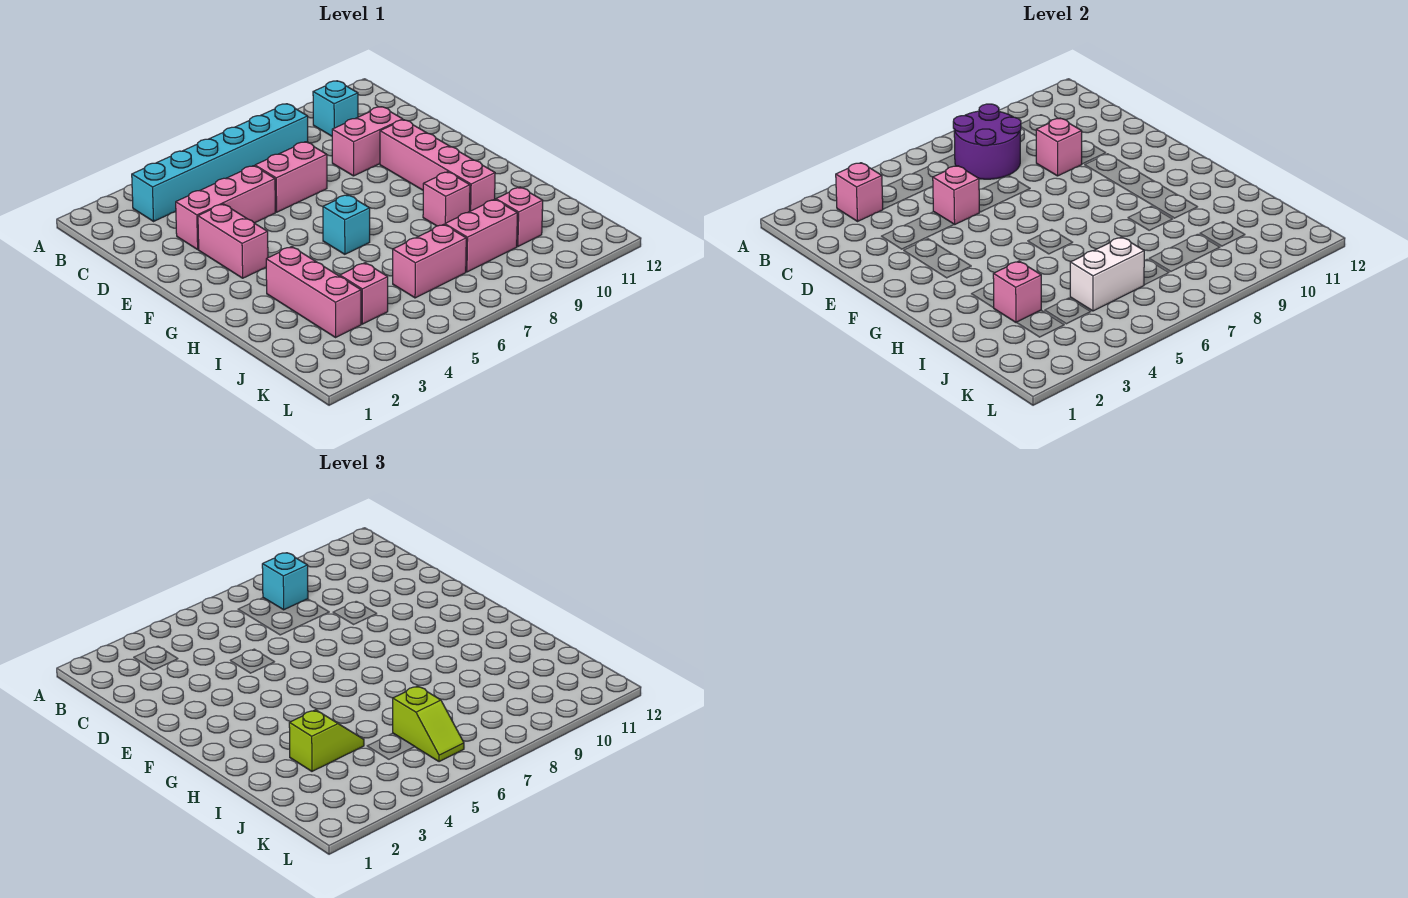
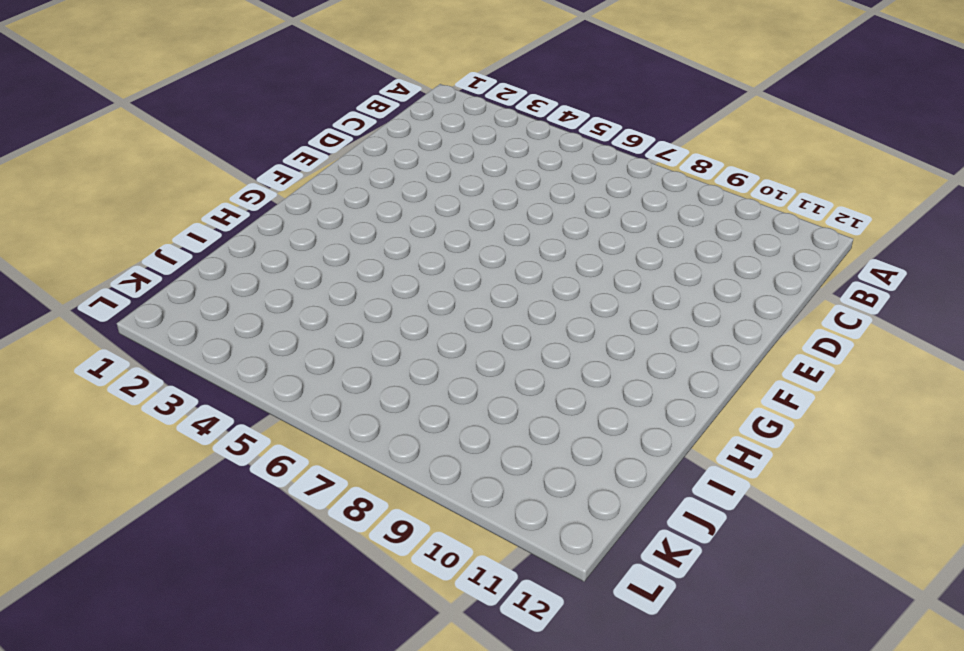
none -> cyan brick B3:B8 level 1
none -> cyan brick B10 level 1
none -> pink brick D3:D5 level 1

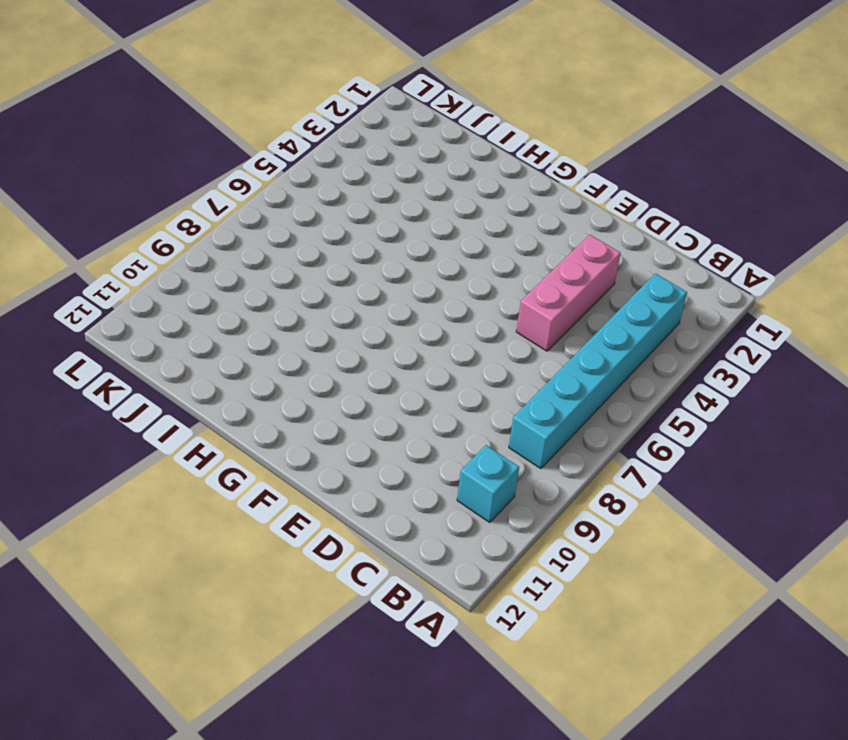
none -> pink brick D6:D7 level 1
none -> pink brick D9:D10 level 1
none -> pink brick E3:F3 level 1

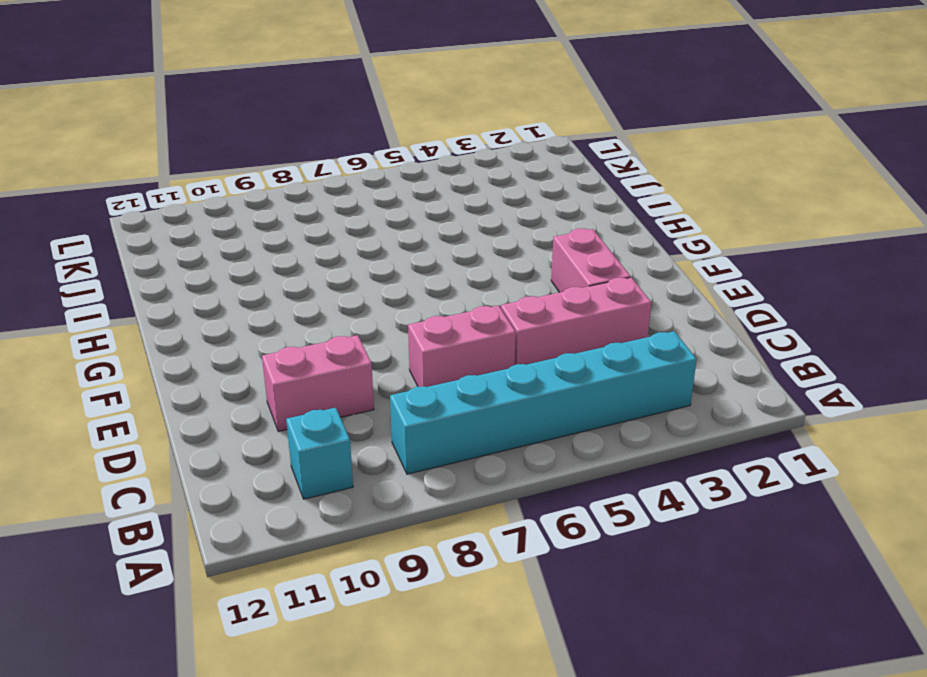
none -> pink brick E10:H10 level 1
none -> cyan brick G6 level 1
none -> pink brick H3:J3 level 1

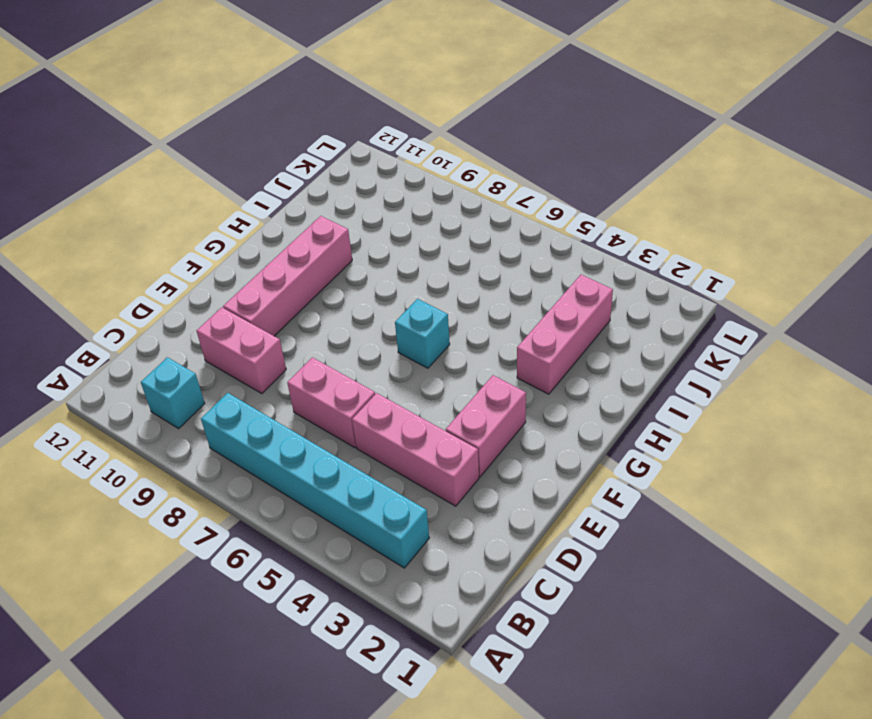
none -> pink brick H9 level 1
none -> pink brick J4 level 1
none -> pink brick J6:J7 level 1

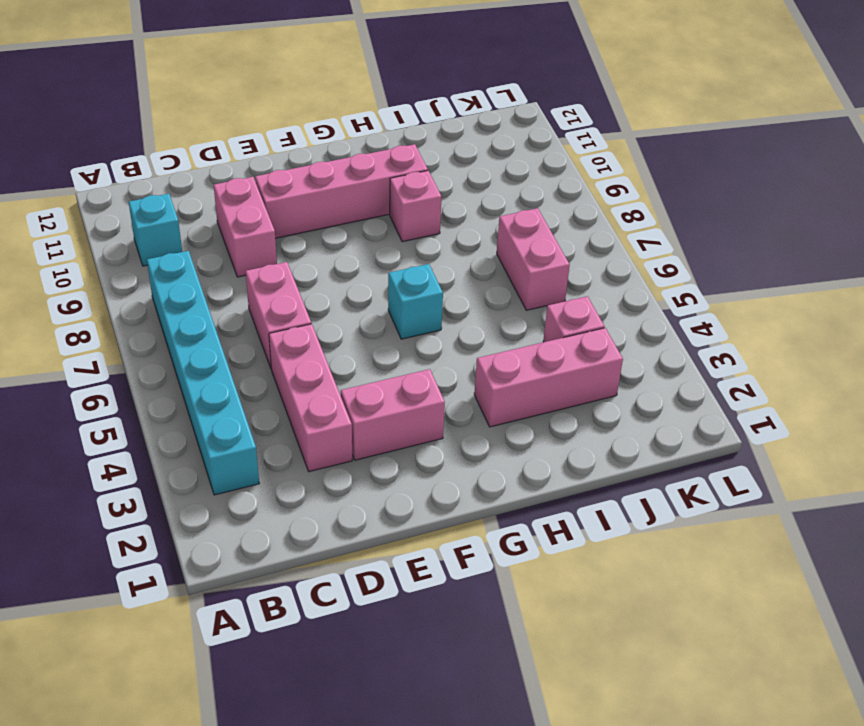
none -> pink brick J8:J9 level 1
none -> pink brick J10 level 1
none -> pink brick B3 level 2

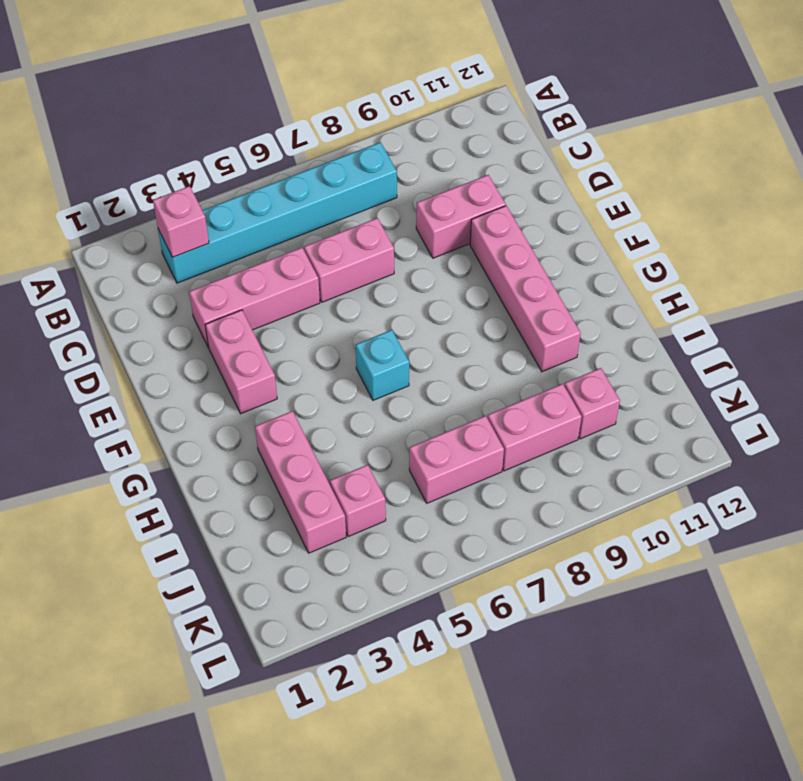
none -> cyan brick B10 level 1
none -> pink brick H9 level 1
none -> purple round brick B7:C8 level 2

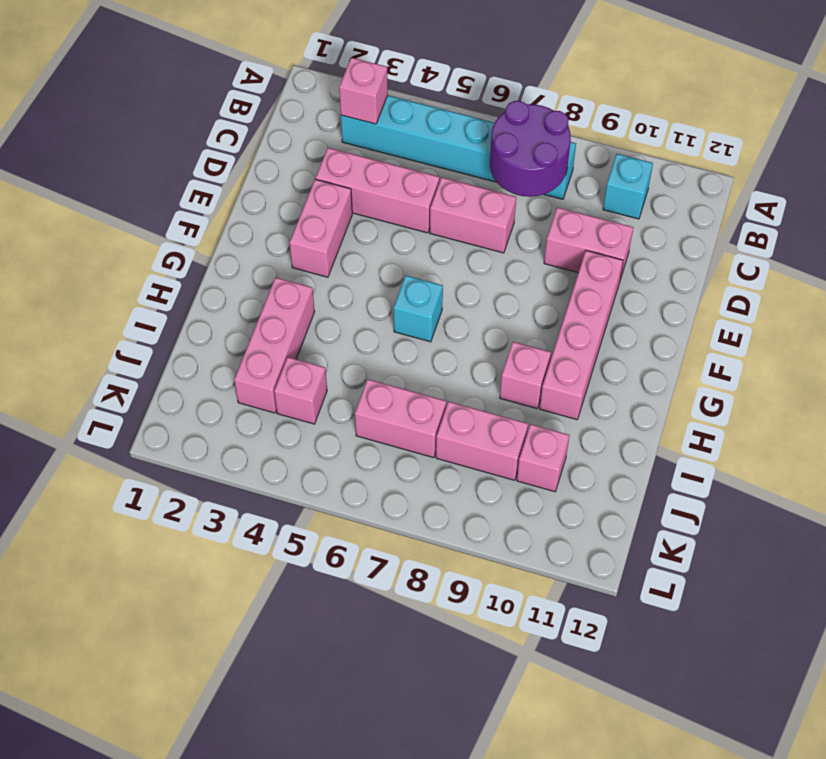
none -> pink brick D5 level 2
none -> pink brick D9 level 2
none -> pink brick I3 level 2

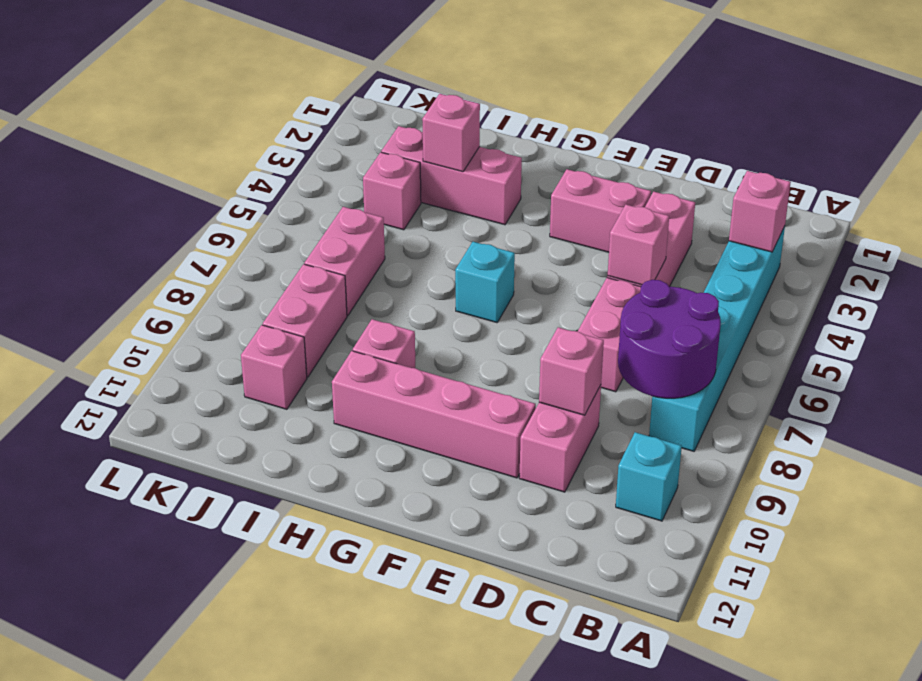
none -> white brick J5:J6 level 2
none -> cyan brick B8 level 3
none -> lime slope I3:I4 level 3 top 3

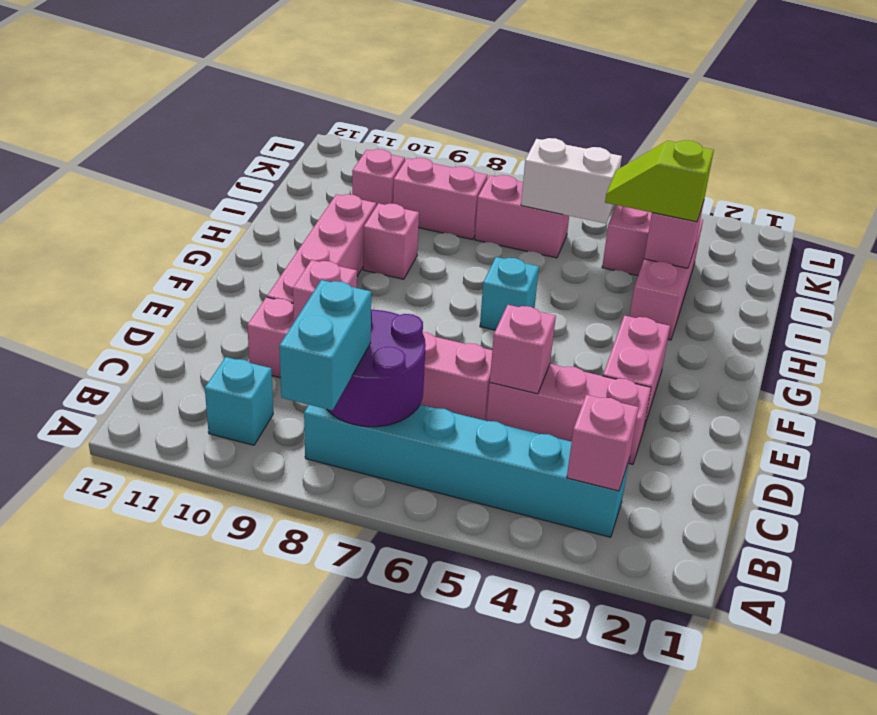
cyan brick A8:B8 level 3 -> cyan brick B8 level 3
none -> lime slope J6:K6 level 3 top J

